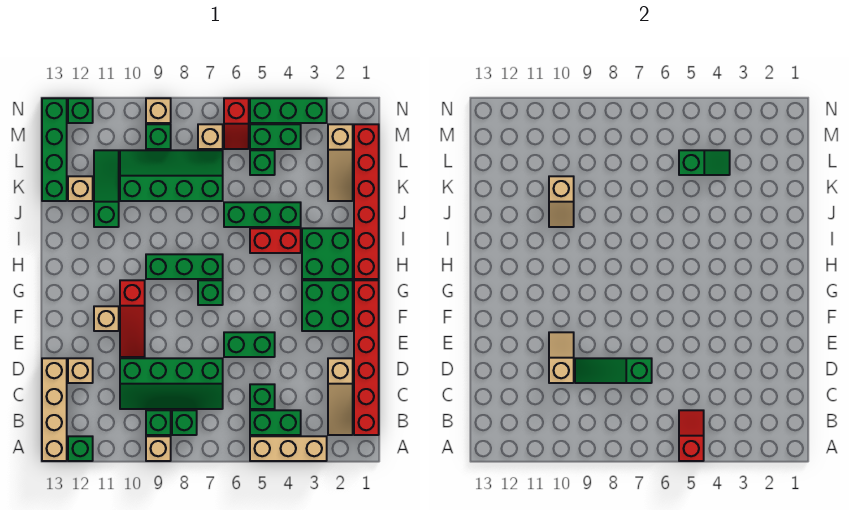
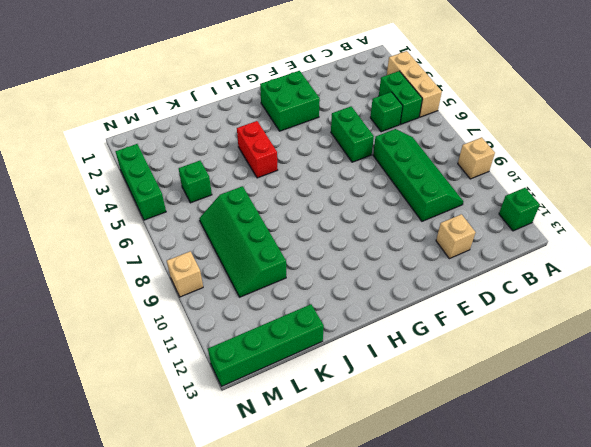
none -> tan brick A13:D13 level 1
none -> red brick B1:G1 level 1
none -> tan slope B2:D2 level 1 top D
none -> green brick B8 level 1

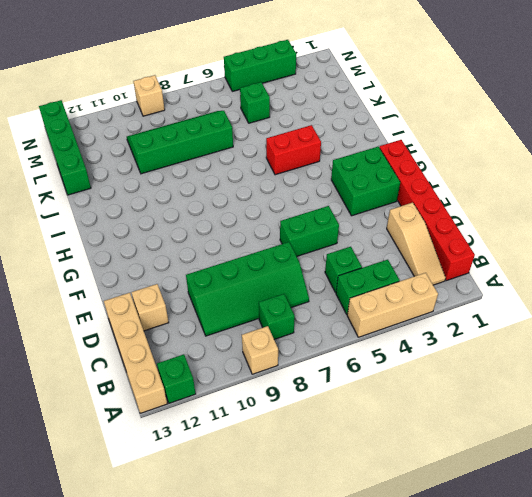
none -> green brick B9 level 1
none -> red slope E10:G10 level 1 top G
none -> tan brick F11 level 1
none -> green brick G7 level 1

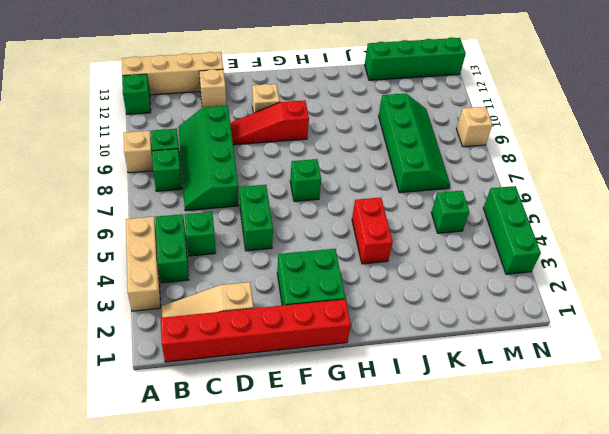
none -> red brick H1:M1 level 1
none -> green brick H2:I3 level 1
none -> green brick H7:H9 level 1
none -> green brick J4:J6 level 1

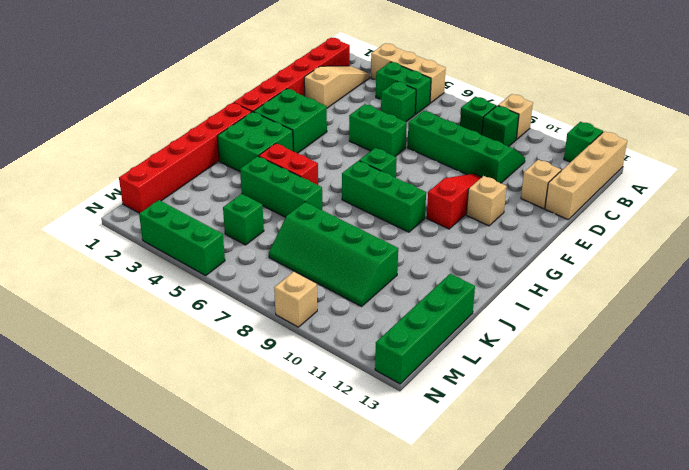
none -> green slope J11:L11 level 1 top J
none -> tan slope K2:M2 level 1 top M
none -> tan brick K12 level 1
none -> green brick M4:M5 level 1

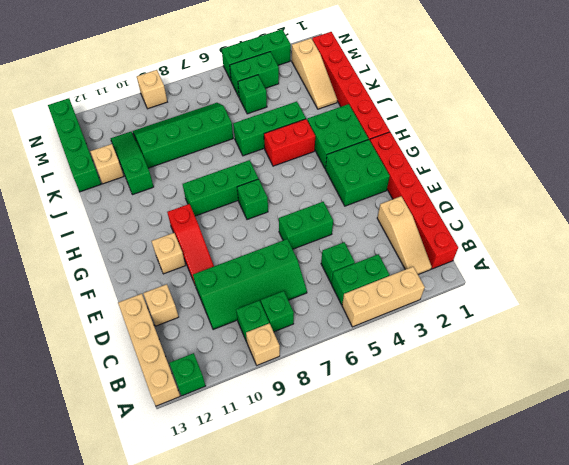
none -> red slope M6:N6 level 1 top N
none -> tan brick M7 level 1
none -> green brick M9 level 1
none -> green brick N12 level 1

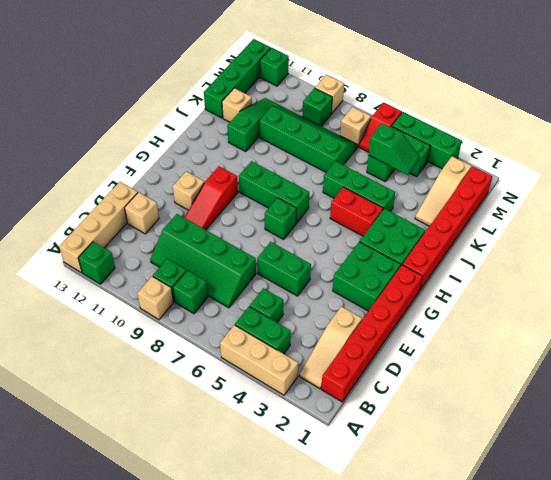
none -> red slope A5:B5 level 2 top A
none -> green slope D7:D9 level 2 top 7
none -> tan slope D10:E10 level 2 top D
none -> tan slope J10:K10 level 2 top K

